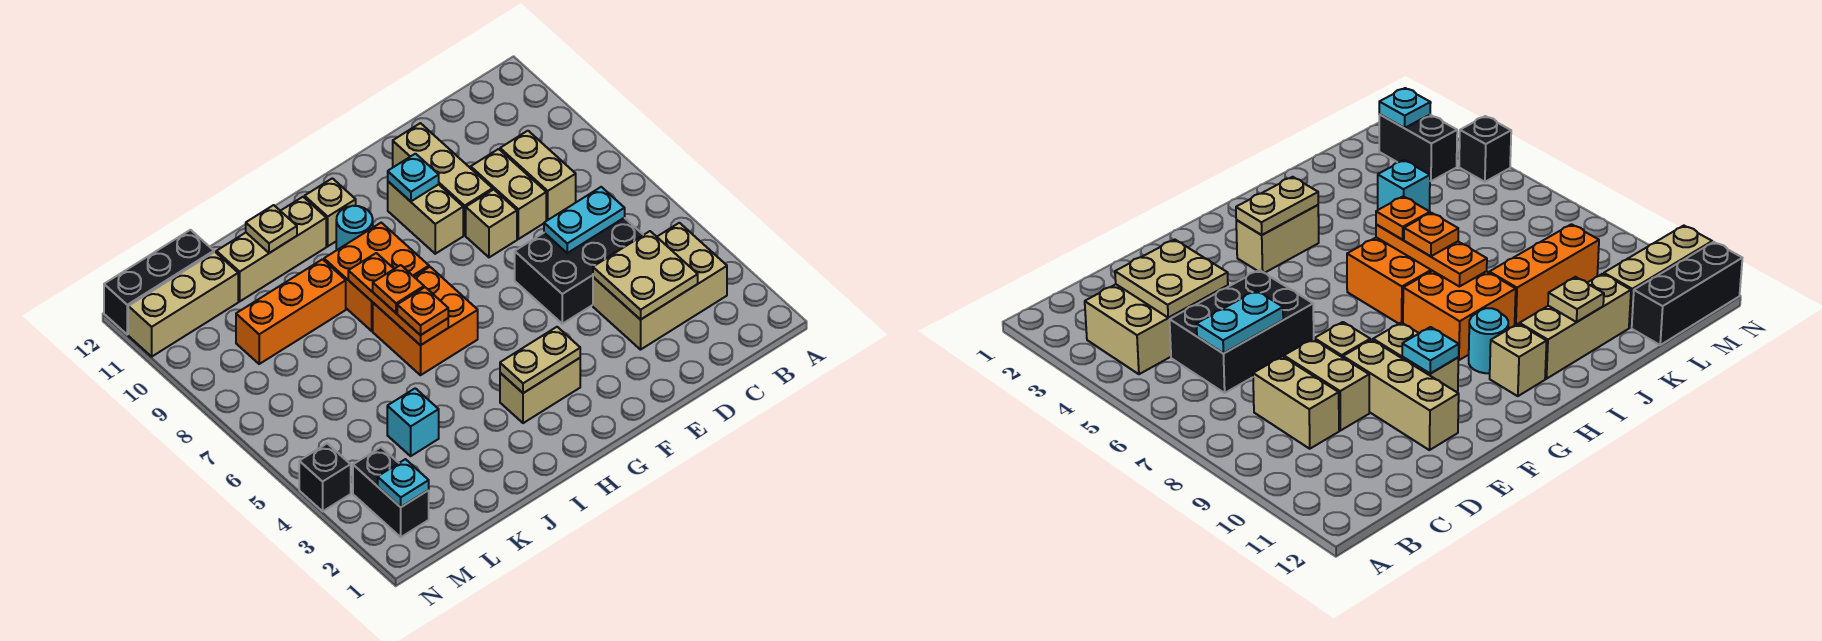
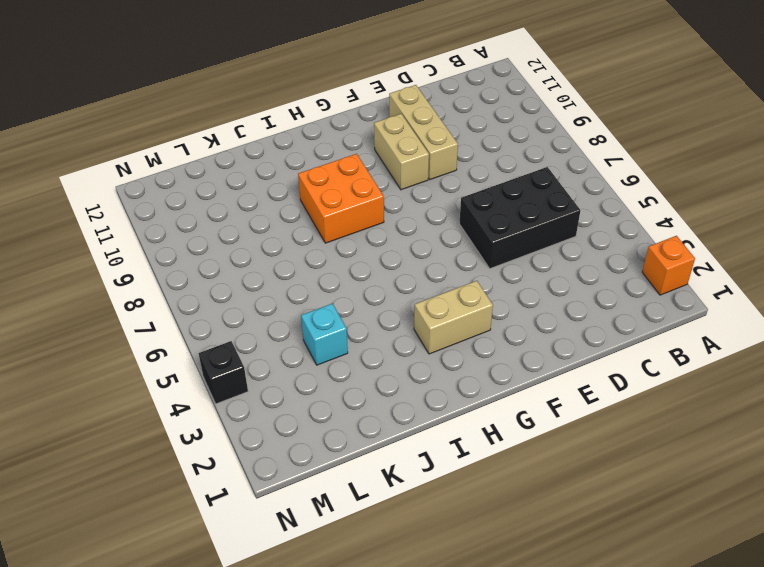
orange brick A2 level 1 -> none
none -> tan brick B3:D4 level 1
none -> tan brick C8:C9 level 1
none -> tan brick D8:D9 level 1

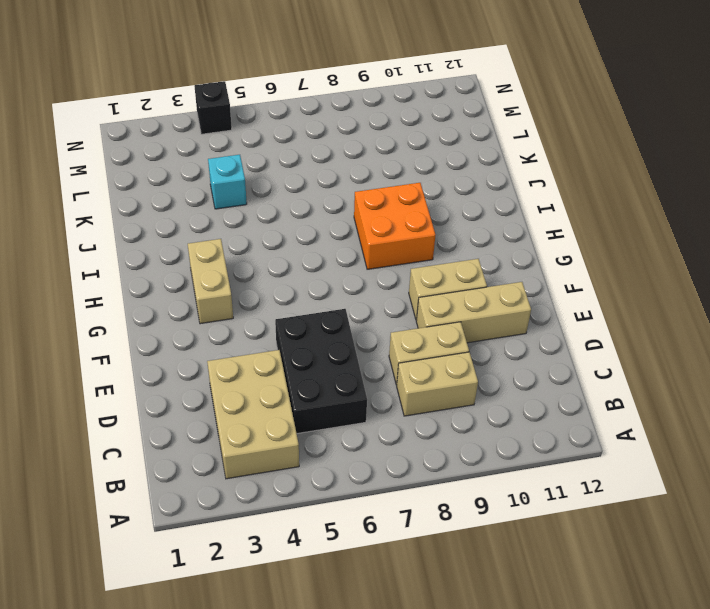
none -> tan brick E8 level 1
none -> orange brick H6:I7 level 1
none -> cyan round brick H10 level 1

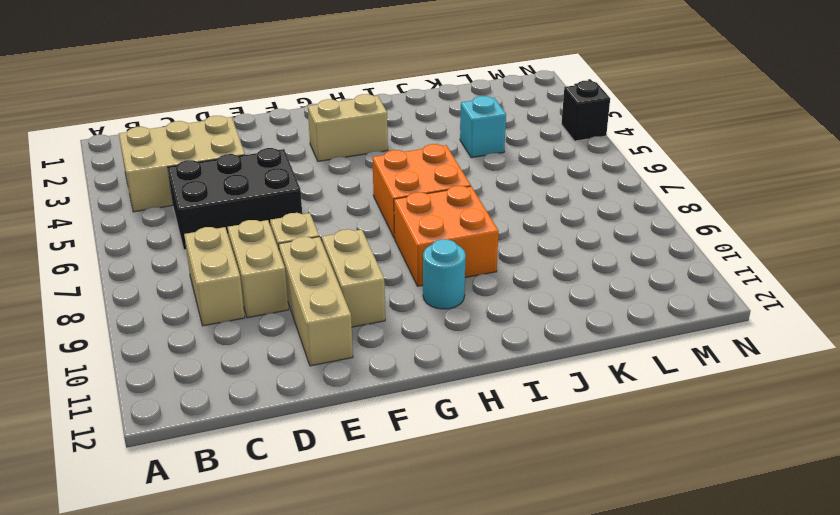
none -> tan brick H11 level 1
none -> tan brick I11:K11 level 1
none -> orange brick J9:L9 level 1

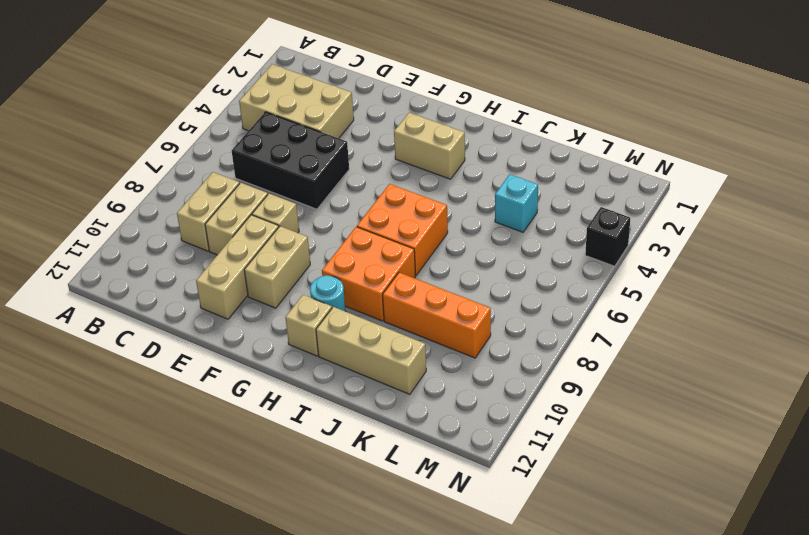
none -> tan brick L11:N11 level 1
none -> black brick L12:N12 level 1
none -> black brick M2:M3 level 1

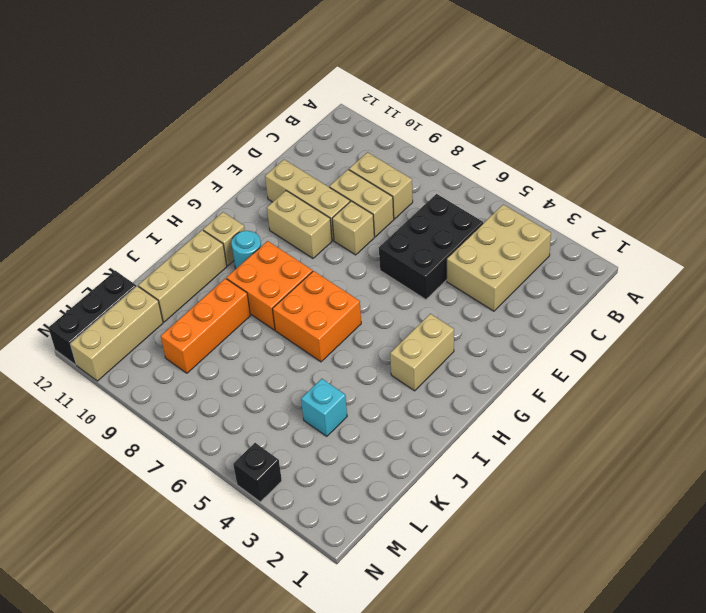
none -> black brick M2:M3 level 1
none -> tan plate C3:D4 level 2
none -> cyan plate C6:D6 level 2

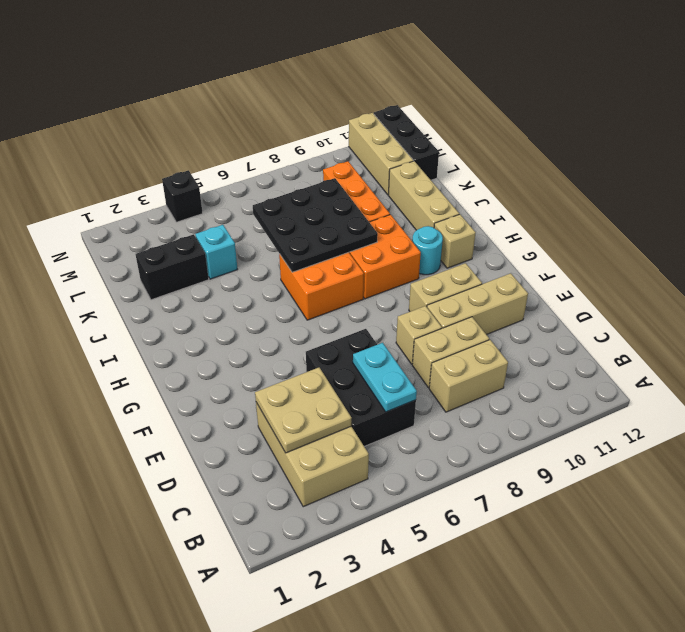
black plate I6:K8 level 2 -> orange plate I6:I8 level 2
black brick K2:K3 level 1 -> black brick M2:M3 level 1
none -> tan brick G3:H3 level 1
none -> cyan plate F10 level 2
none -> tan plate G3:H3 level 2

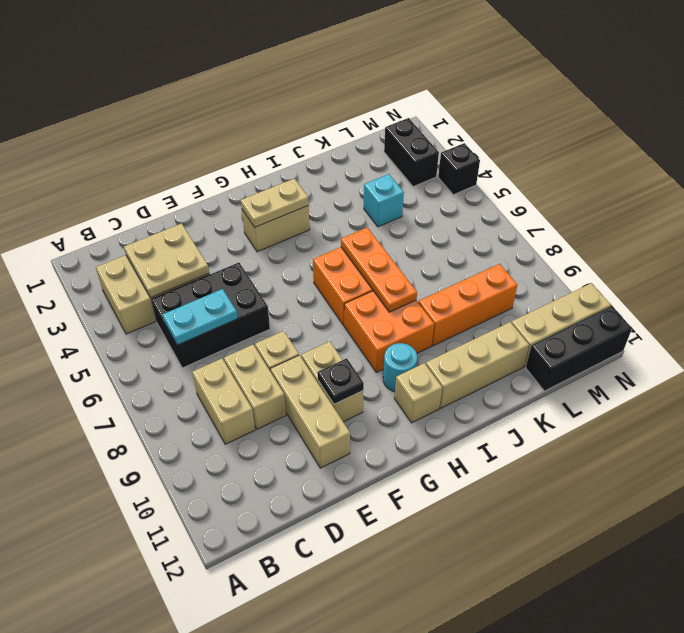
black plate F10 level 2 -> cyan plate F10 level 2
none -> tan plate J11 level 2
none -> cyan plate M2 level 2
none -> orange plate I6 level 3

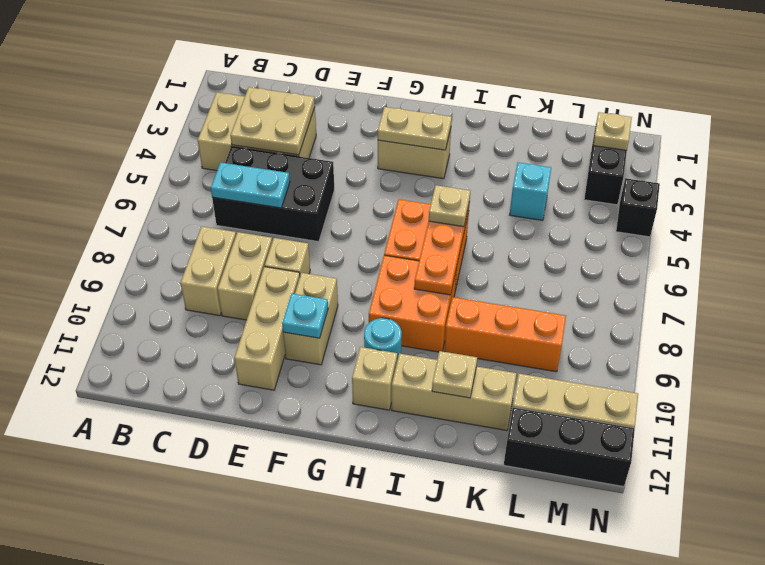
tan plate I6 level 3 -> orange plate I6 level 3
tan plate M2 level 2 -> cyan plate M2 level 2
none -> orange plate I7 level 3

